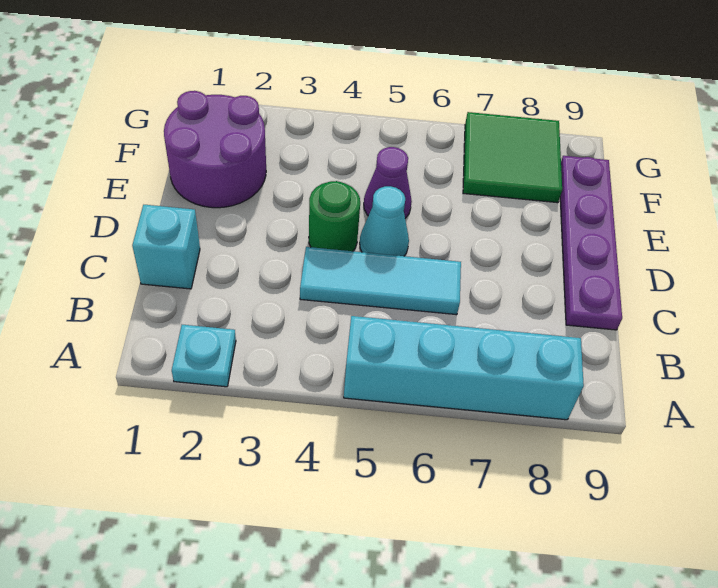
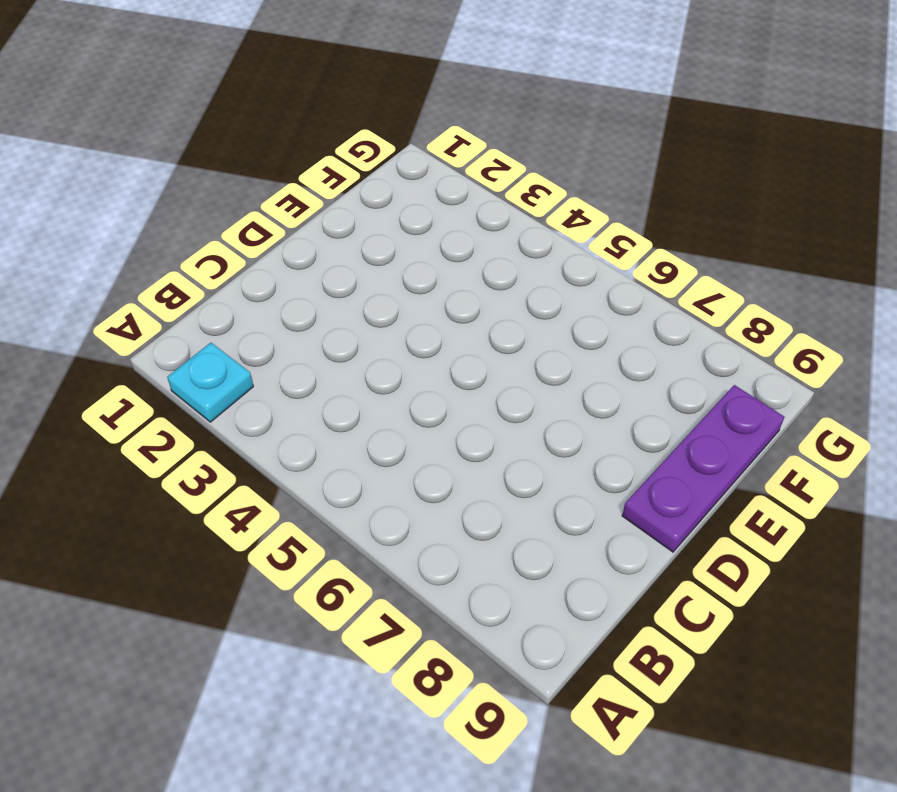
purple plate D9:F9 level 1 -> purple plate C9:F9 level 1
none -> cyan brick A5:A8 level 1
none -> cyan brick C1 level 1

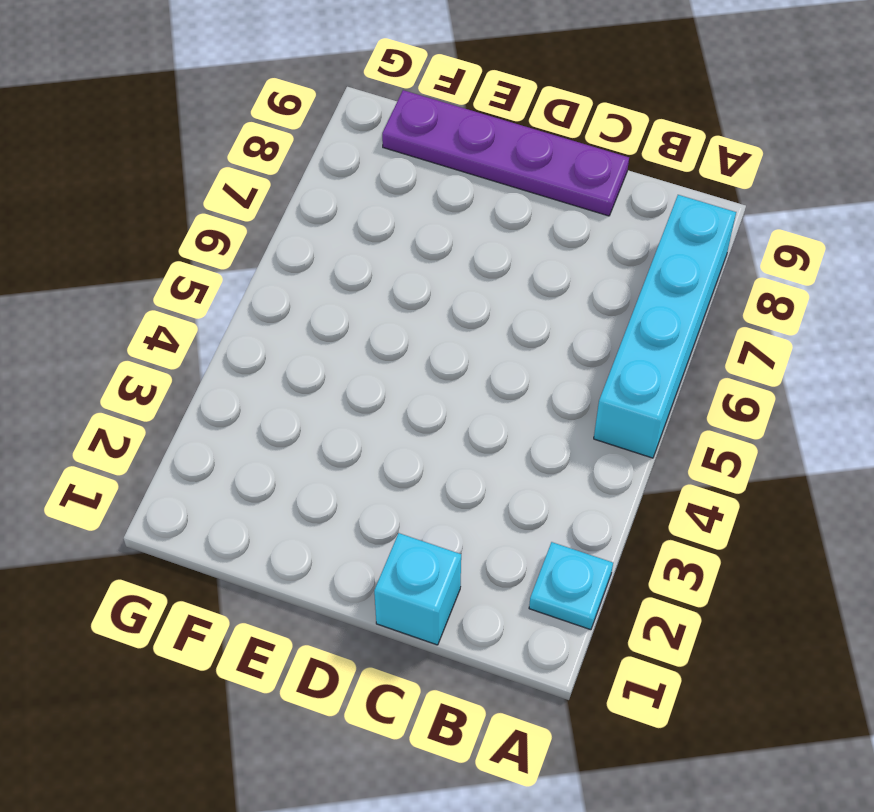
none -> cyan tile C4:C6 level 1
none -> green round brick D4 level 1

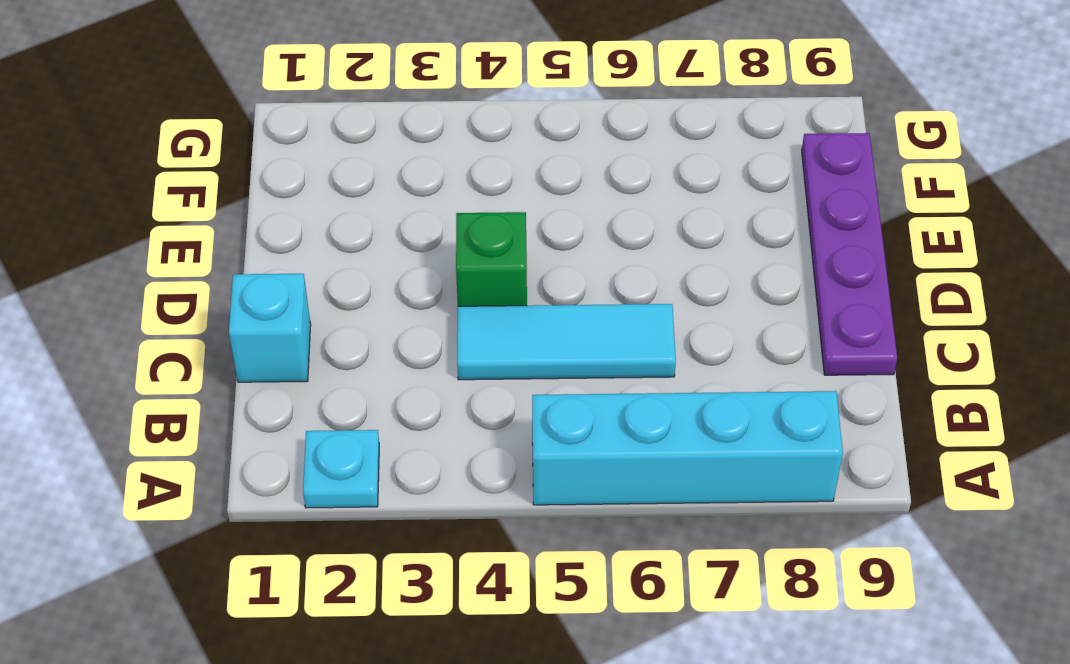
green brick D4 level 1 -> green round brick D4 level 1
none -> cyan cone D5 level 1
none -> purple round brick E1:F2 level 1

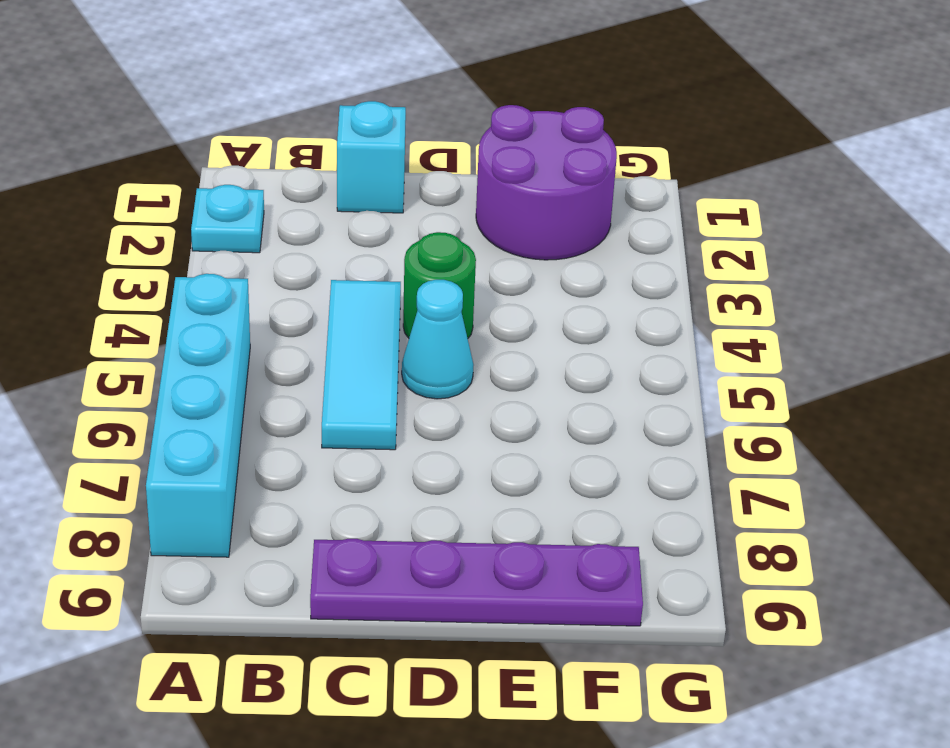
none -> purple cone E5 level 1
none -> green tile F7:G8 level 1

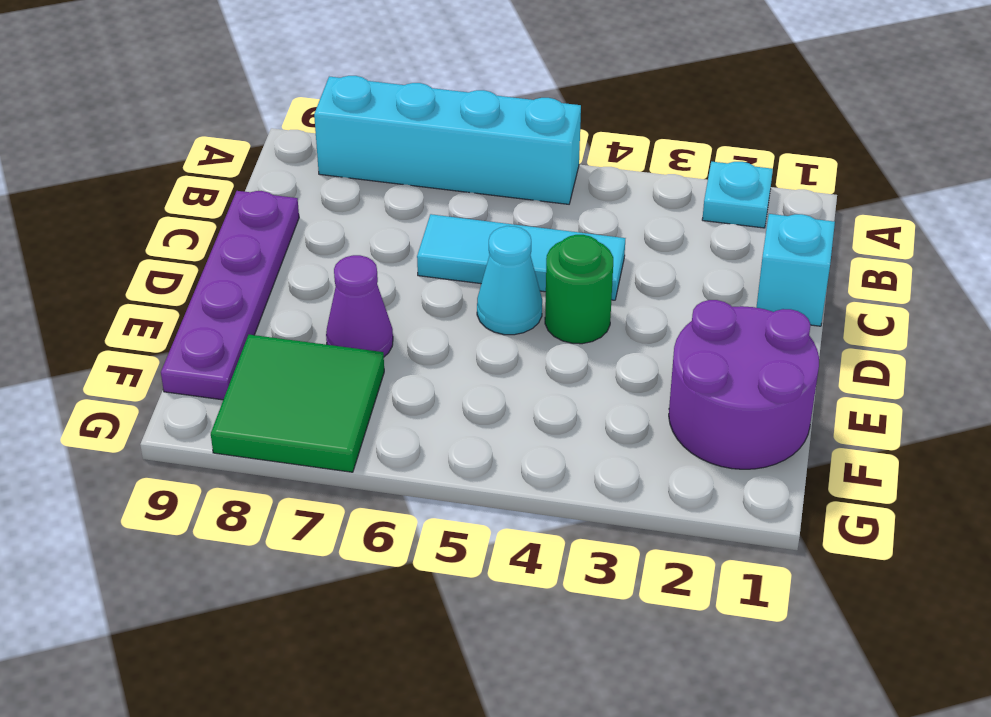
purple cone E7 level 1 -> purple cone E5 level 1

